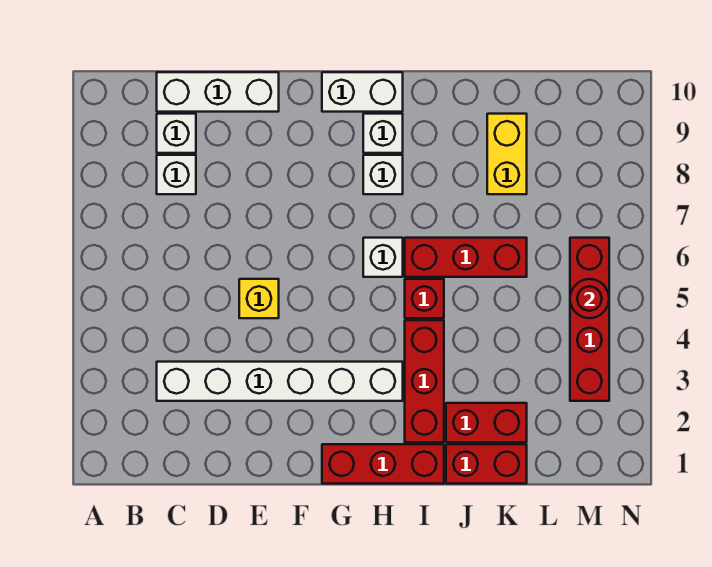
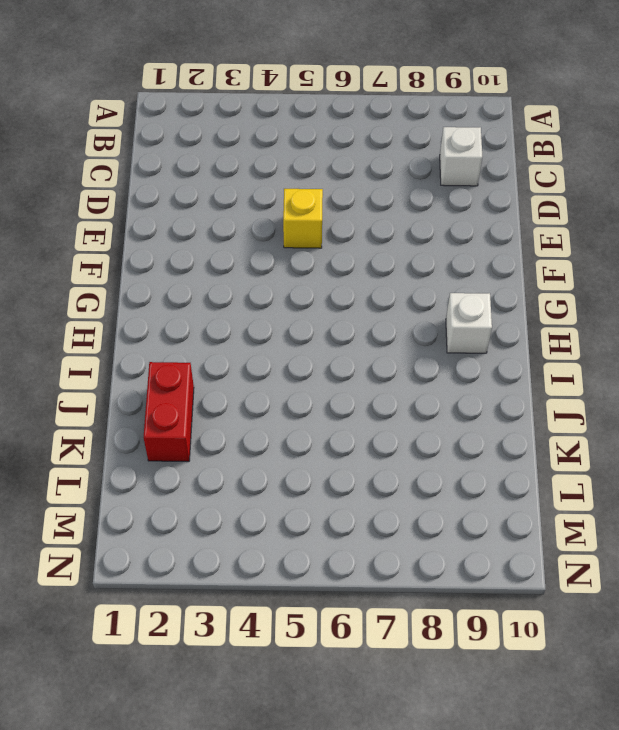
none -> white brick C3:H3 level 1
none -> white brick C8 level 1
none -> white brick C10:E10 level 1

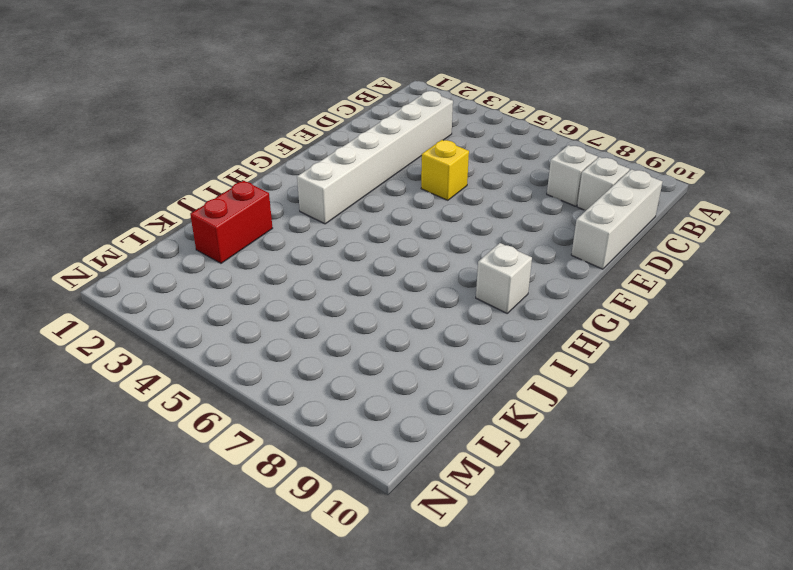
none -> red brick G1:I1 level 1
none -> white brick G10:H10 level 1
none -> white brick H6 level 1

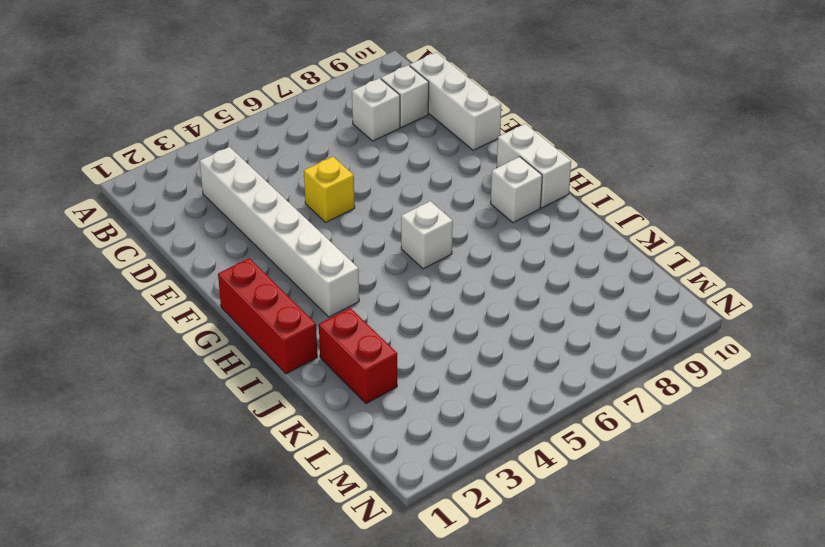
none -> white brick H8 level 1
none -> red brick I2:I4 level 1
none -> red brick I5 level 1

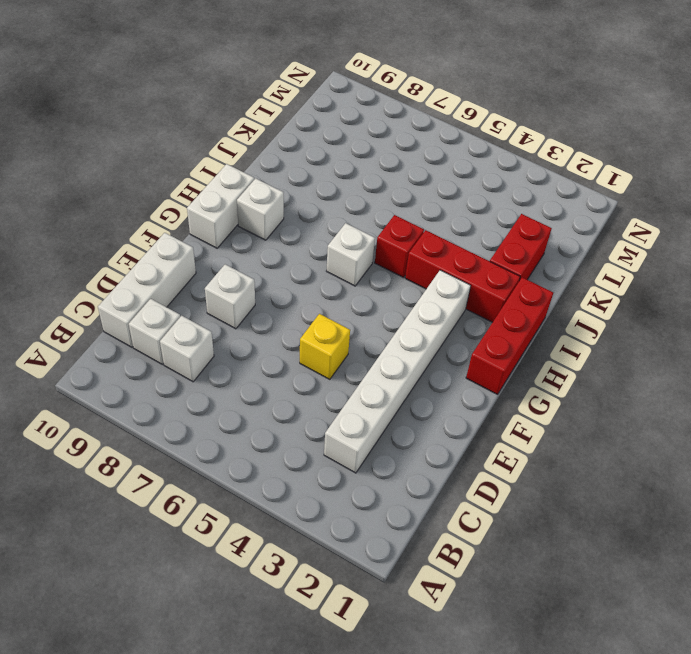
white brick E8 level 1 -> white brick H8 level 1
none -> red brick I6:K6 level 1
none -> red brick J1:K1 level 1
none -> yellow brick K8:K9 level 1

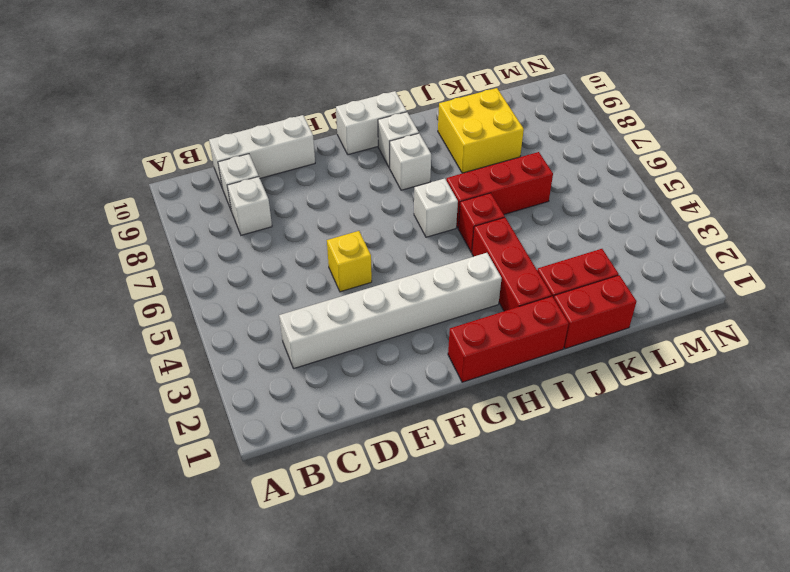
yellow brick J8:K9 level 1 -> yellow brick K8:K9 level 1
none -> red brick M3:M6 level 1
none -> red round brick M5 level 2

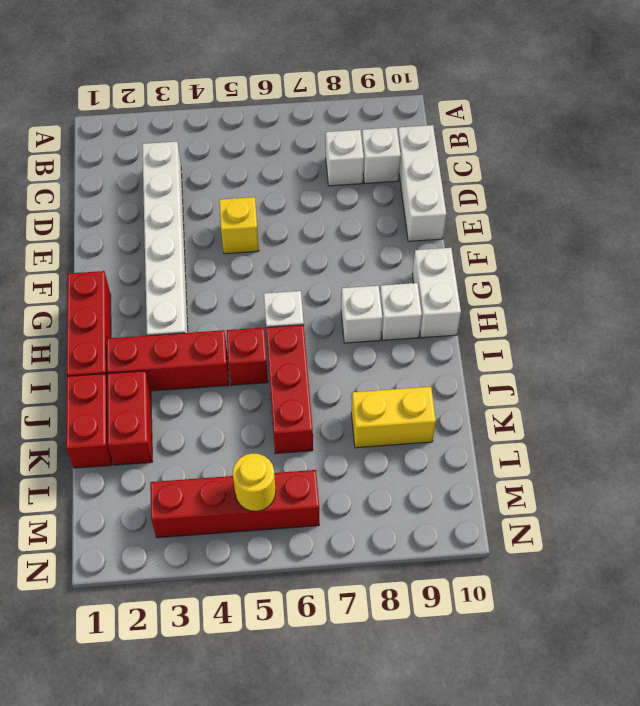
yellow round brick M5 level 2 -> red round brick M5 level 2

